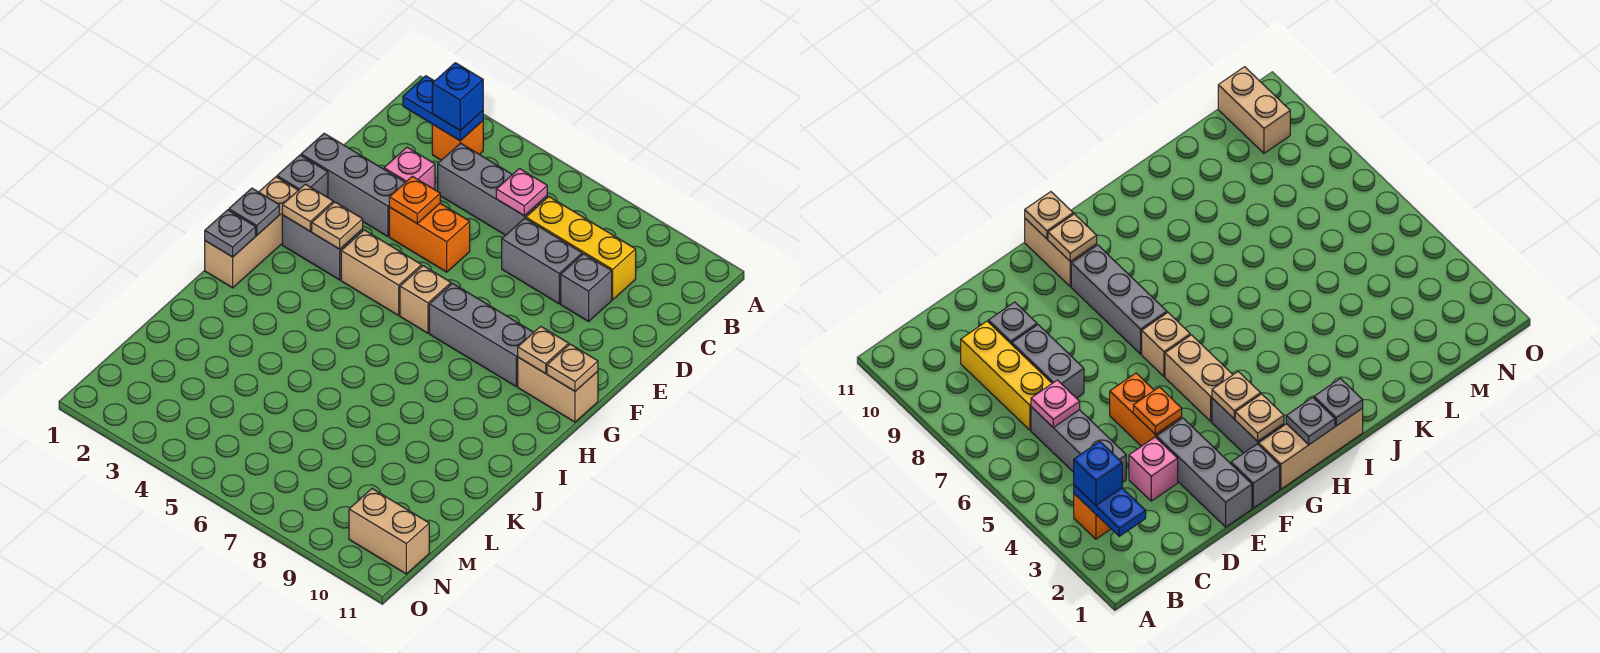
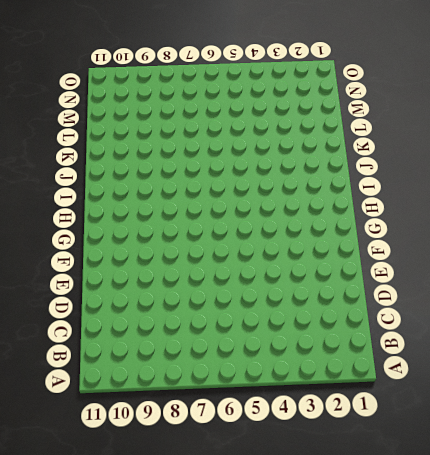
none -> orange brick B3 level 1
none -> grey brick C4:C6 level 1
none -> yellow brick C7:C9 level 1

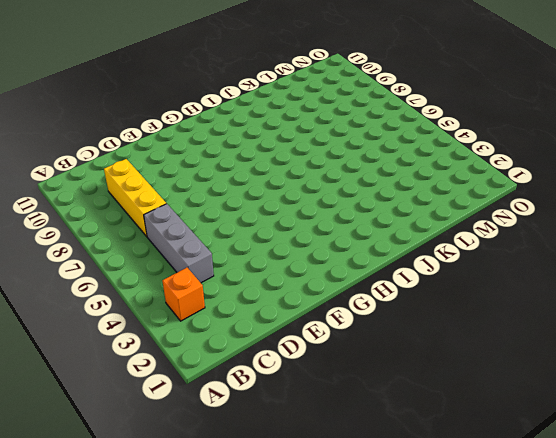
none -> pink brick D3 level 1
none -> grey brick D7:D8 level 1
none -> grey brick D9 level 1

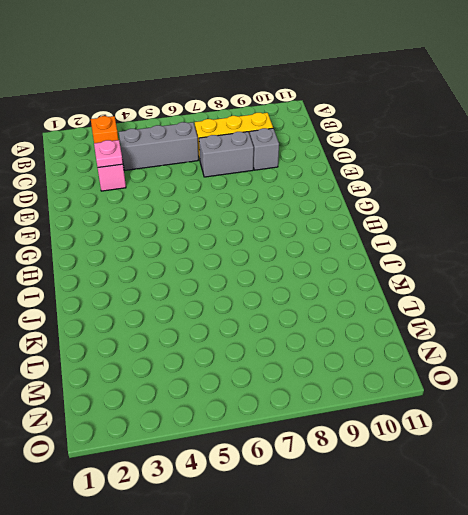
pink plate D3 level 2 -> pink plate C6 level 2
none -> grey brick E1:E3 level 1
none -> orange brick E4:E5 level 1
none -> grey brick F1 level 1

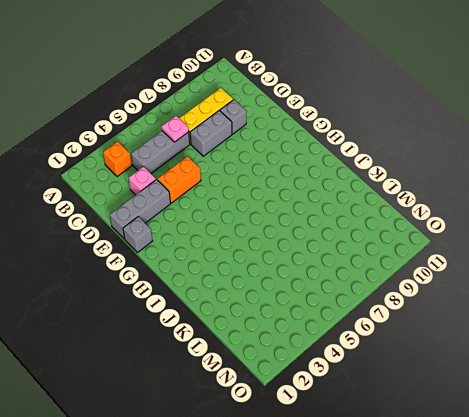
none -> tan brick G1:I1 level 1
none -> grey brick G2:G3 level 1
none -> tan brick G4:G5 level 1

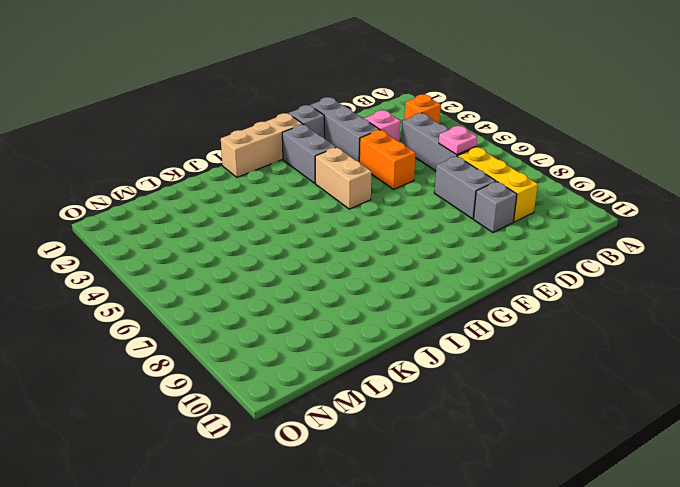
none -> tan brick G6 level 1
none -> grey brick G7:G9 level 1
none -> tan brick G10:G11 level 1

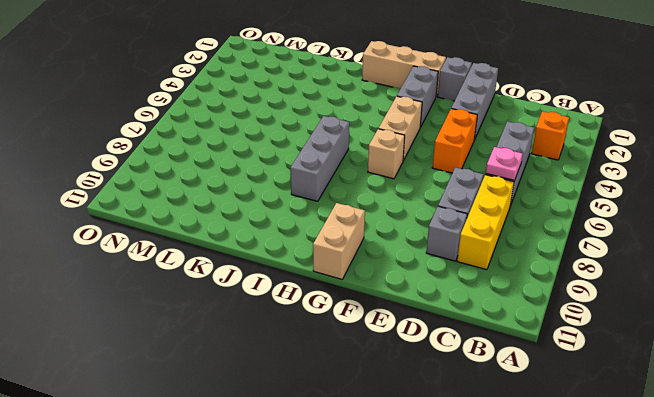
grey brick I6:I8 level 1 -> grey brick G7:G9 level 1
none -> pink brick D3 level 1
none -> tan brick N10:N11 level 1
none -> blue plate B2:B3 level 2

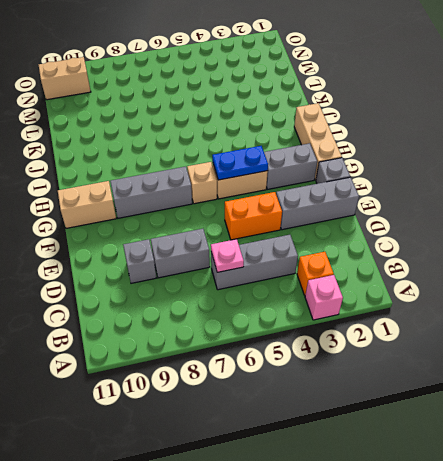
pink brick A3 level 1 -> pink brick D3 level 1
blue plate G4:G5 level 2 -> blue plate B2:B3 level 2
none -> yellow brick C7:C9 level 1
none -> orange plate E4 level 2
none -> tan plate G2 level 2

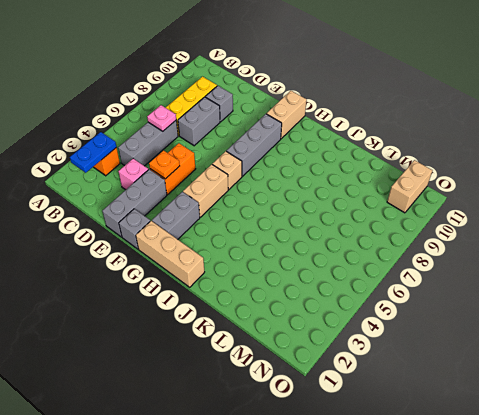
none -> tan plate G2 level 2
none -> tan plate G3 level 2
none -> tan plate G10 level 2

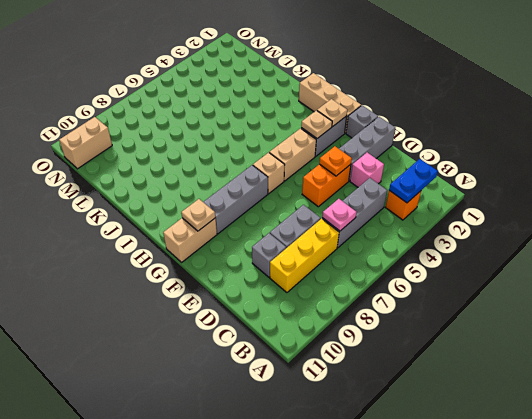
none -> tan plate G11 level 2
none -> grey plate H1 level 2
none -> grey plate I1 level 2

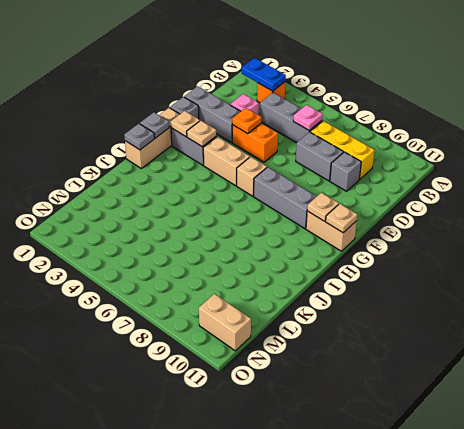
none -> blue brick B3 level 3

